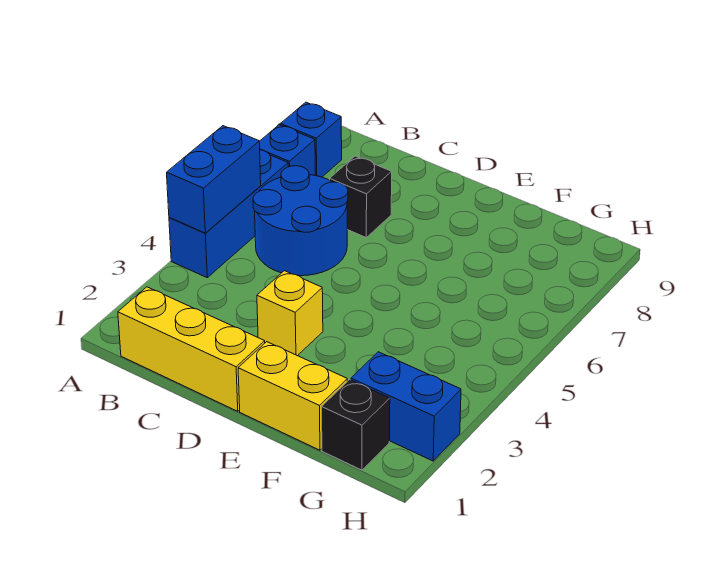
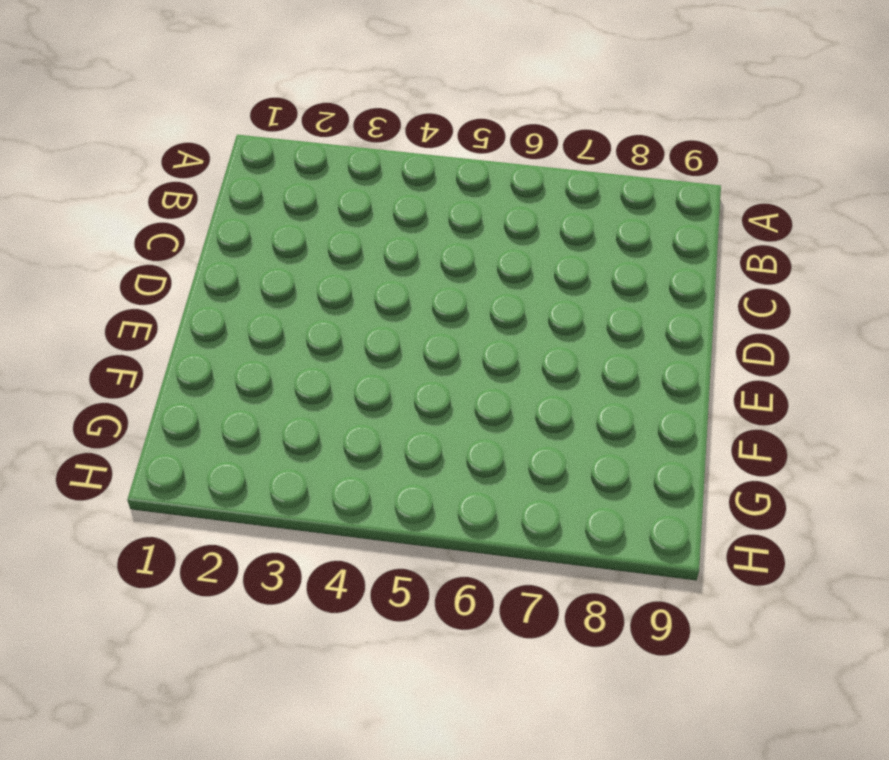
none -> blue brick A4:A6 level 1
none -> blue brick A7 level 1

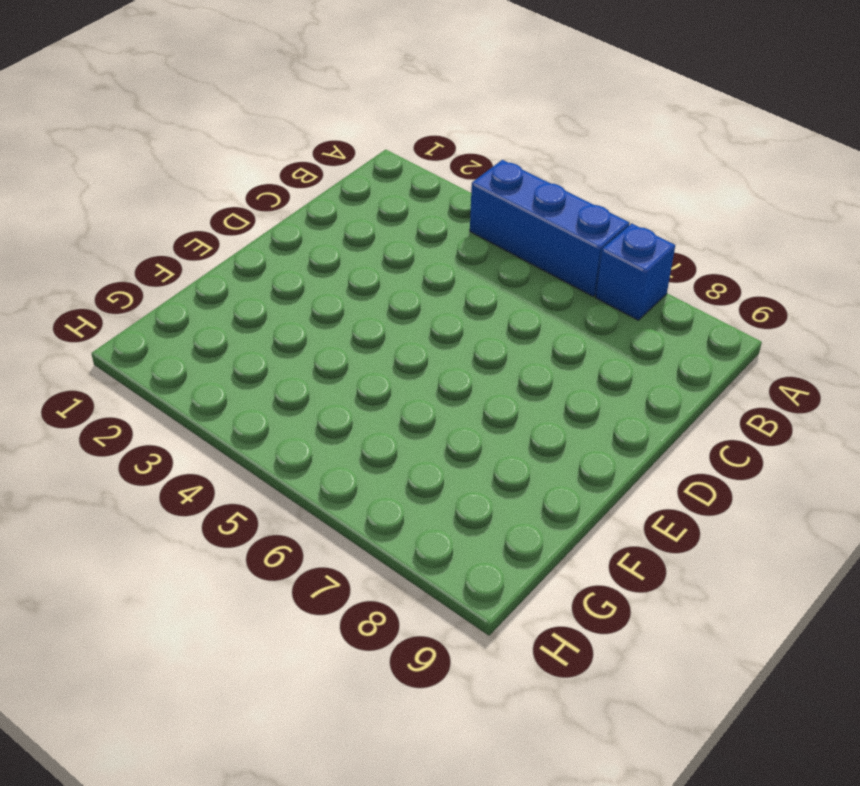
none -> blue brick A8 level 1
none -> yellow brick B1:D1 level 1

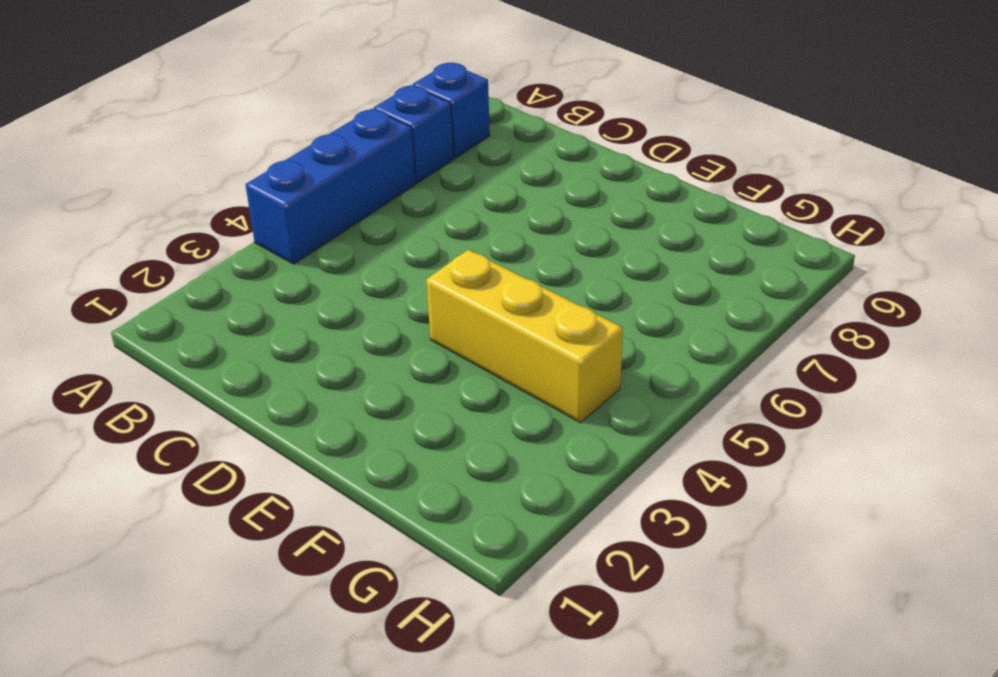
yellow brick E4:G4 level 1 -> yellow brick B1:D1 level 1
none -> blue round brick B5:C6 level 1
none -> black brick C7 level 1

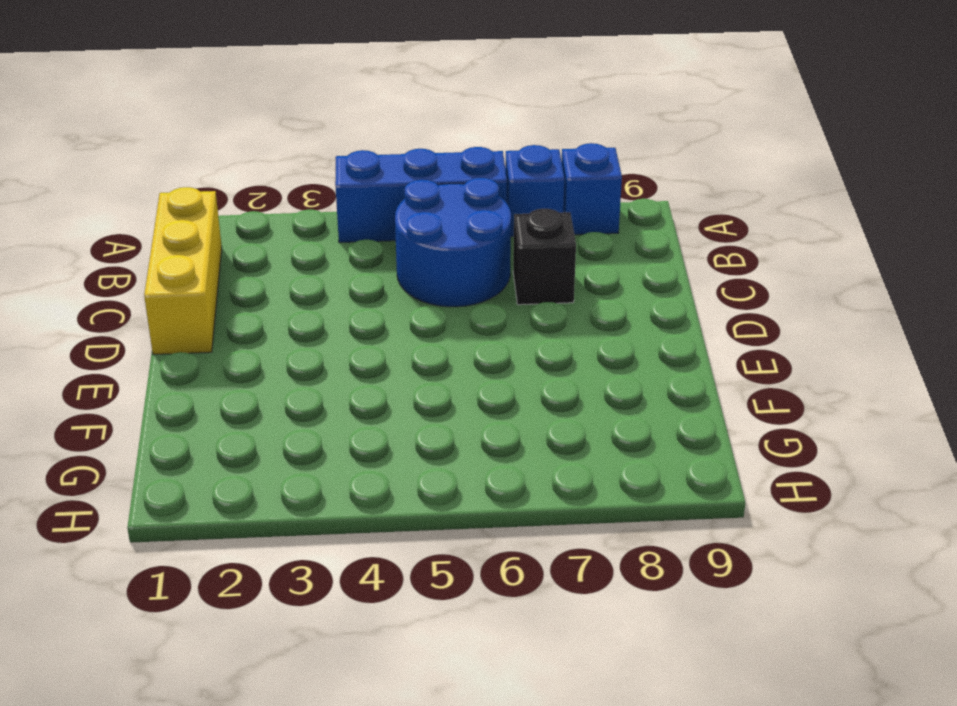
none -> yellow brick D3 level 1
none -> yellow brick E1:F1 level 1

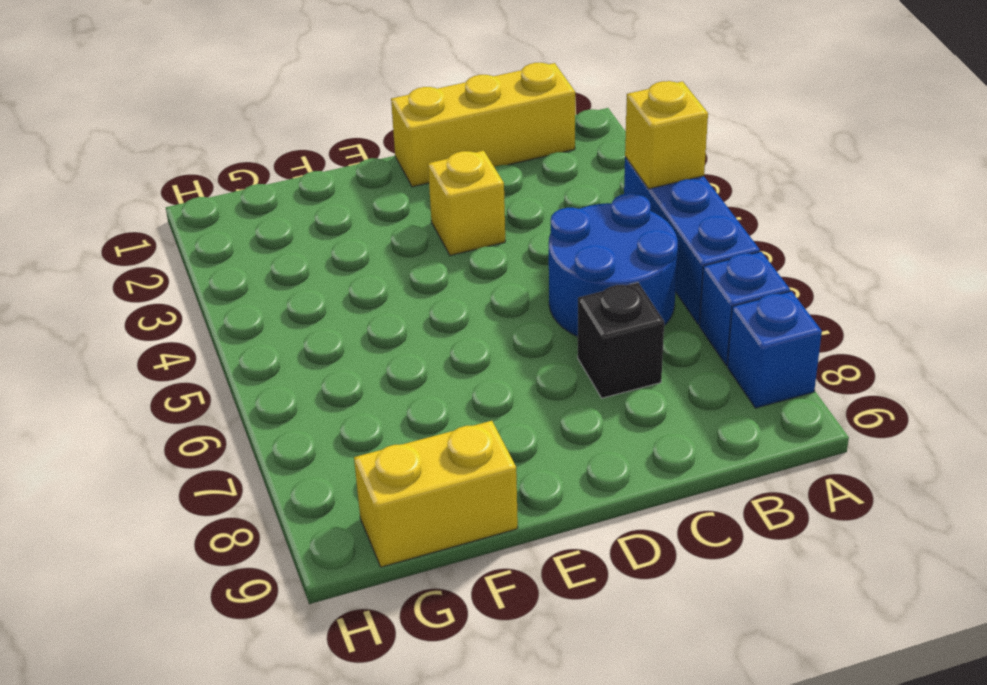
yellow brick A4 level 2 -> blue brick A4:A5 level 2
yellow brick F9:G9 level 1 -> yellow brick E1:F1 level 1
none -> black brick G1 level 1
none -> blue brick G2:H2 level 1

